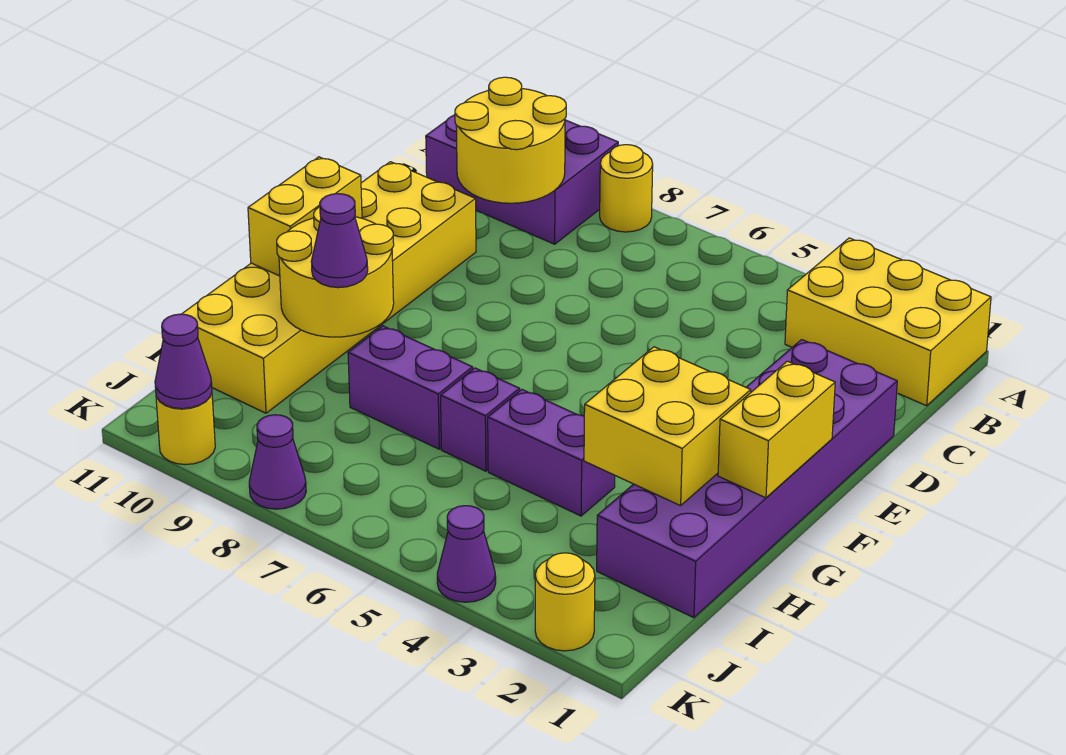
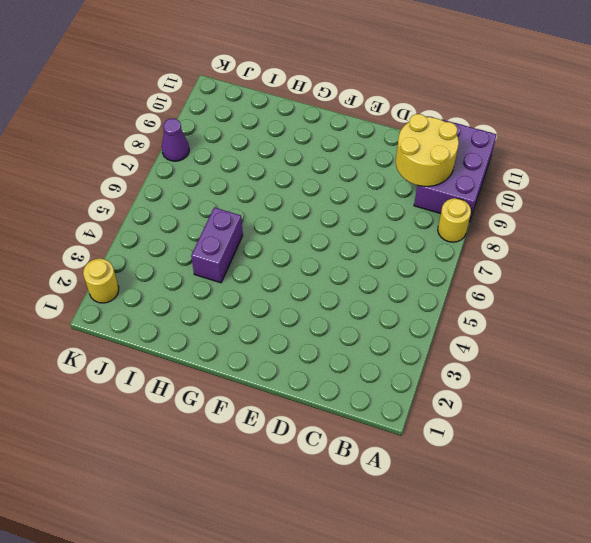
none -> yellow brick A1:B3 level 1
none -> purple brick D1:I2 level 1
none -> yellow brick D10:I11 level 1

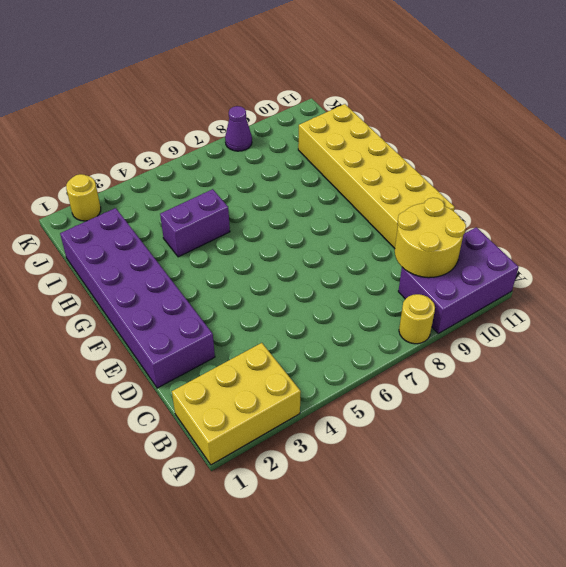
none -> purple brick H6 level 1
none -> purple brick H7:H8 level 1
none -> purple cone K4 level 1

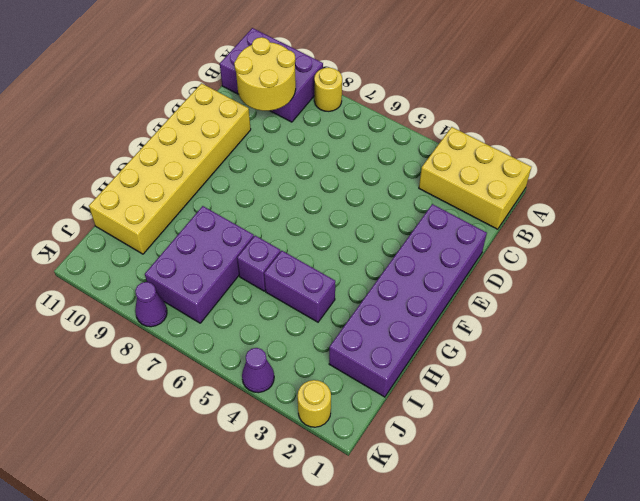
purple brick H7:J8 level 1 -> purple brick H7:H8 level 1
none -> yellow round brick K10 level 1
none -> yellow brick F1:G1 level 2
none -> yellow brick F11:G11 level 2

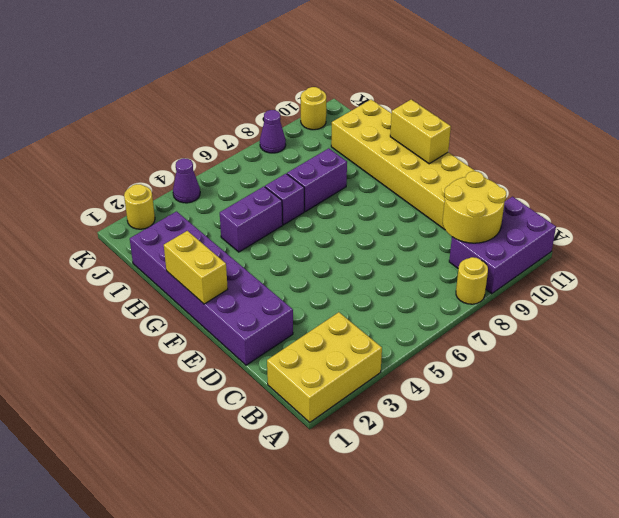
none -> yellow brick G2:H3 level 2
none -> yellow round brick G9:H10 level 2
none -> purple cone K10 level 2

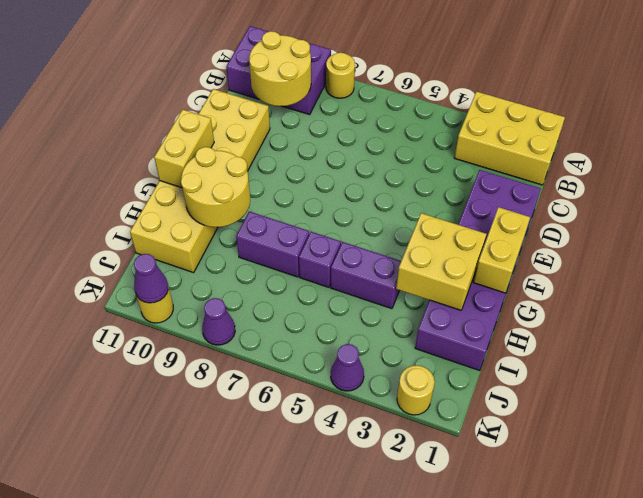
none -> purple cone H9 level 3

